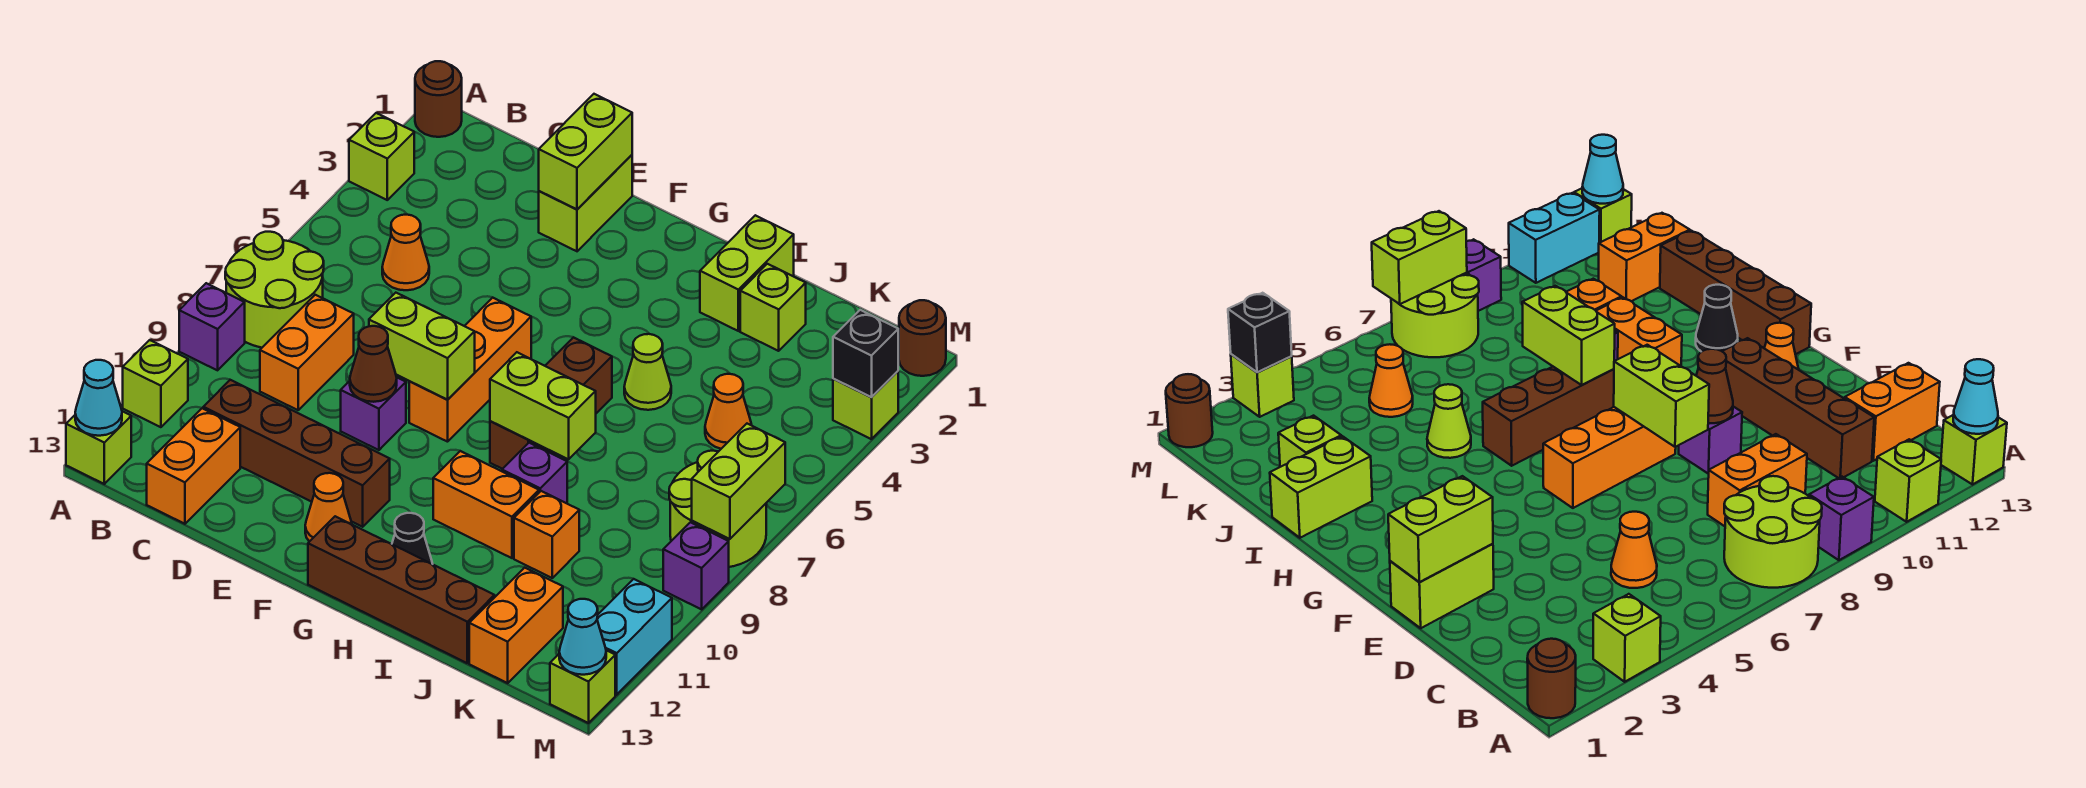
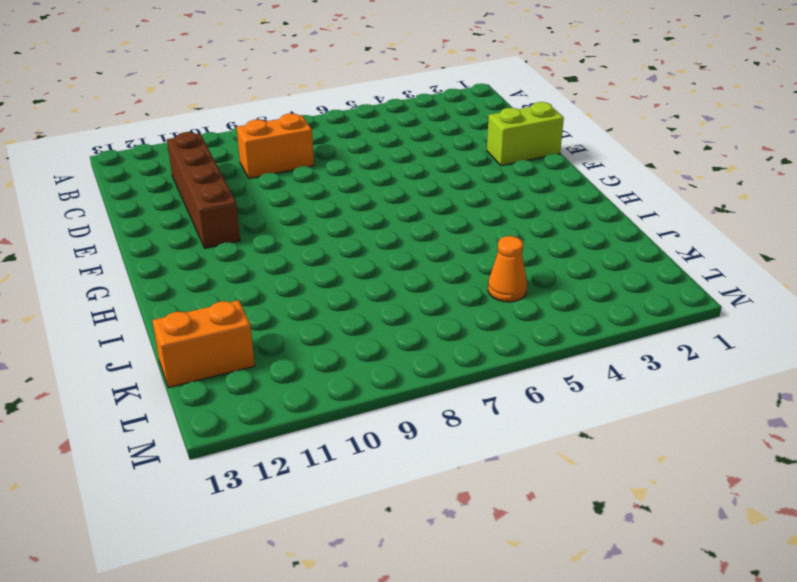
none -> brown round brick A1 level 1
none -> lime brick A3 level 1
none -> lime round brick A7:B8 level 1
none -> purple brick A9 level 1

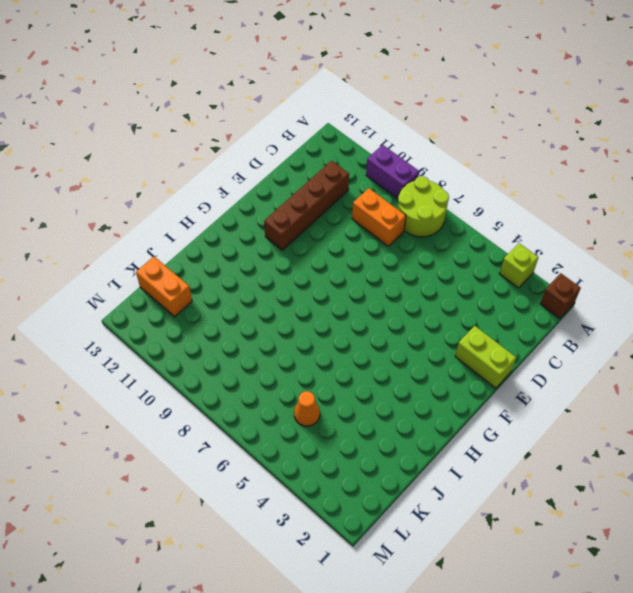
brown brick A1 level 1 -> brown round brick A1 level 1
purple brick A9:A10 level 1 -> purple brick A9 level 1
none -> lime brick A11 level 1
none -> lime brick A13 level 1
none -> orange cone C5 level 1
none -> orange brick C12:C13 level 1

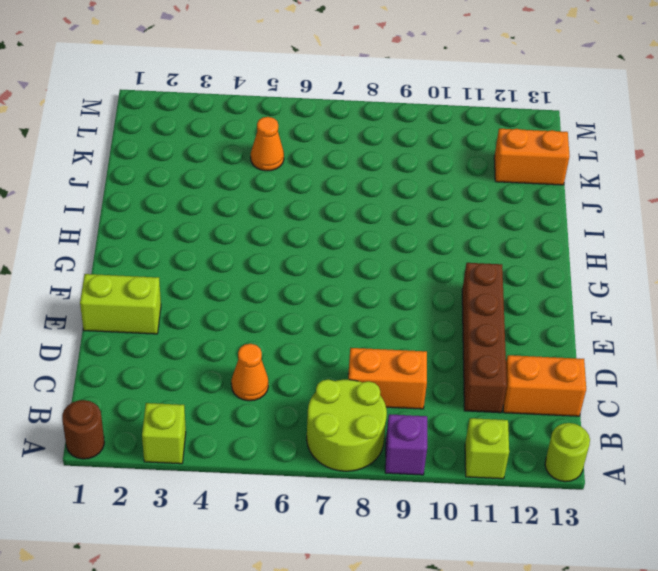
lime round brick A13 level 1 -> lime brick A13 level 1
none -> purple brick E9 level 1
none -> orange brick F6:F8 level 1
none -> orange cone F12 level 1
none -> brown brick G13:J13 level 1

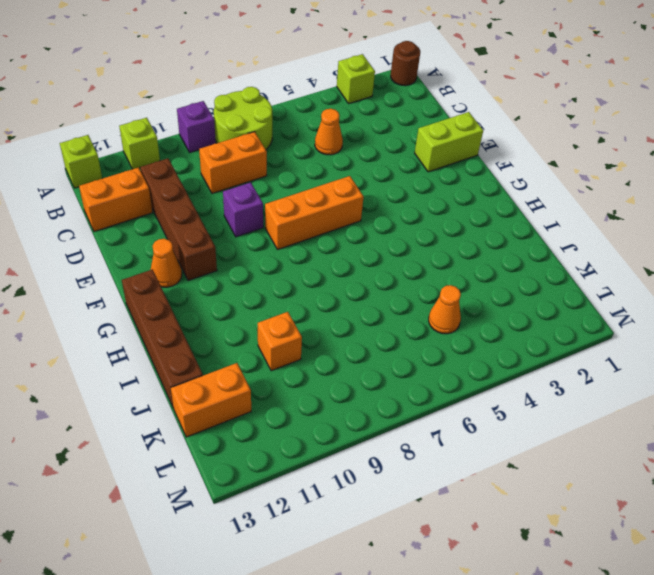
none -> brown brick H6:H8 level 1
none -> orange brick H10:I10 level 1
none -> black cone H12 level 1
none -> lime brick I1:I2 level 1

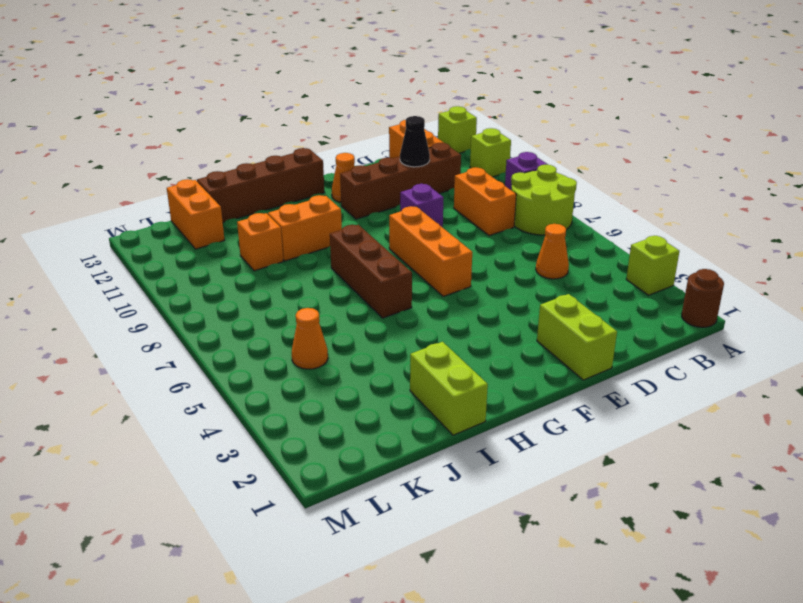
black cone D11 level 2 -> black cone H12 level 1
none -> lime cone I5 level 1
none -> purple brick I9 level 1
none -> lime brick J2 level 1
none -> lime round brick L7:M8 level 1

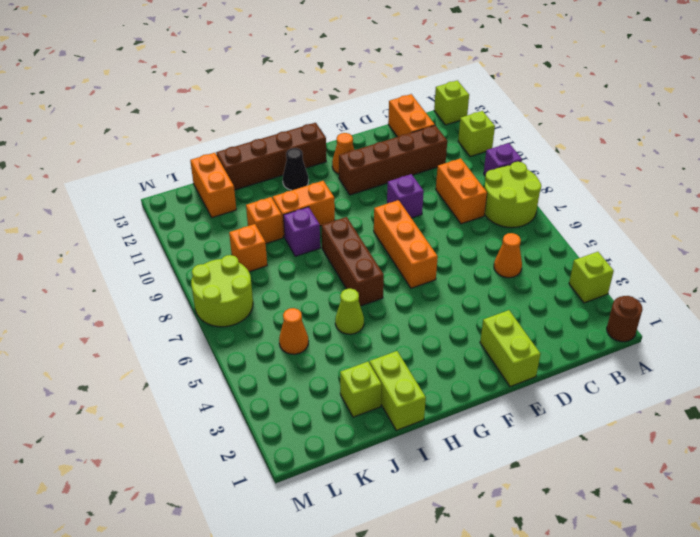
orange brick K9 level 1 -> none
none -> brown round brick M1 level 1
none -> lime brick M3 level 1
none -> purple brick M9 level 1
none -> cyan brick M11:M12 level 1

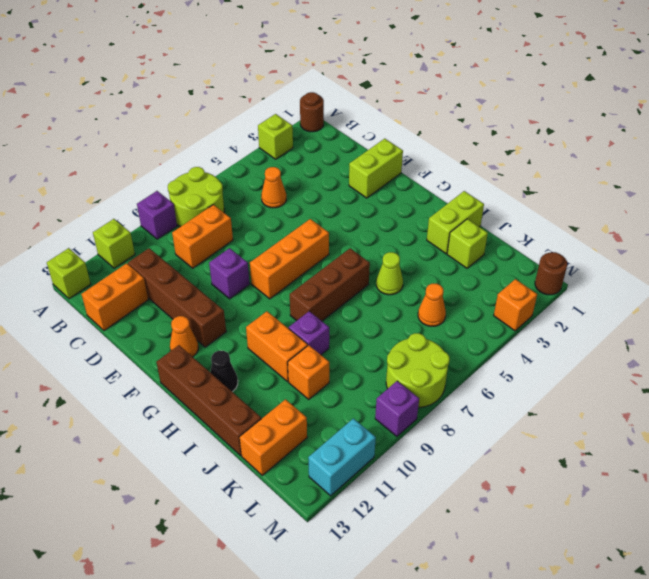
orange brick M3 level 1 -> lime brick M3 level 1
none -> lime brick M13 level 1
none -> cyan cone A13 level 2
none -> lime brick E1:E2 level 2
none -> lime brick E8:F8 level 2

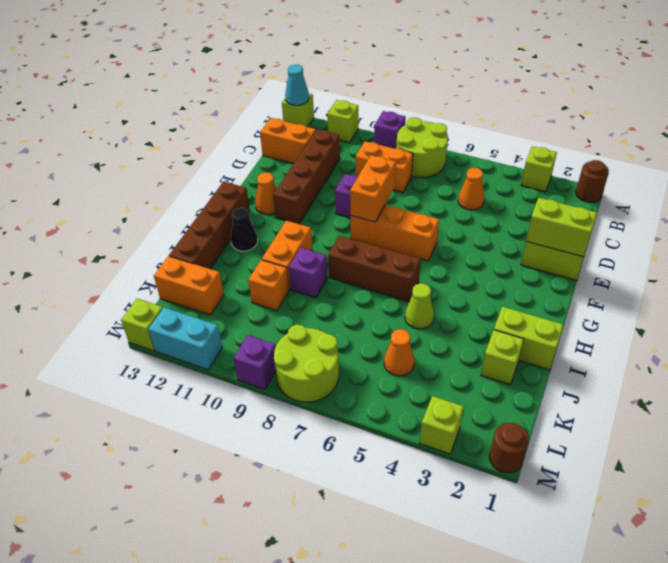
orange brick E8:F8 level 2 -> lime brick E8:F8 level 2
none -> brown cone E9 level 2
none -> lime brick H8:I8 level 2
none -> black brick M3 level 2
none -> lime brick M7:M8 level 2

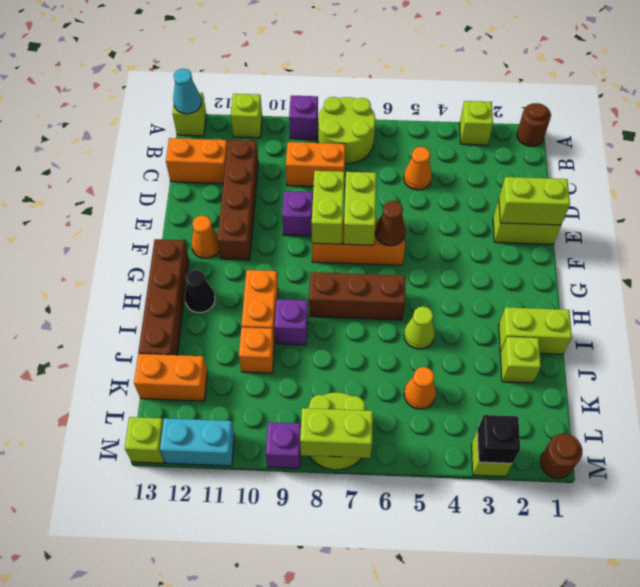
lime brick E7:F7 level 2 -> lime brick H8:I8 level 2
brown cone F6 level 2 -> brown cone E9 level 2
none -> cyan cone M13 level 2

